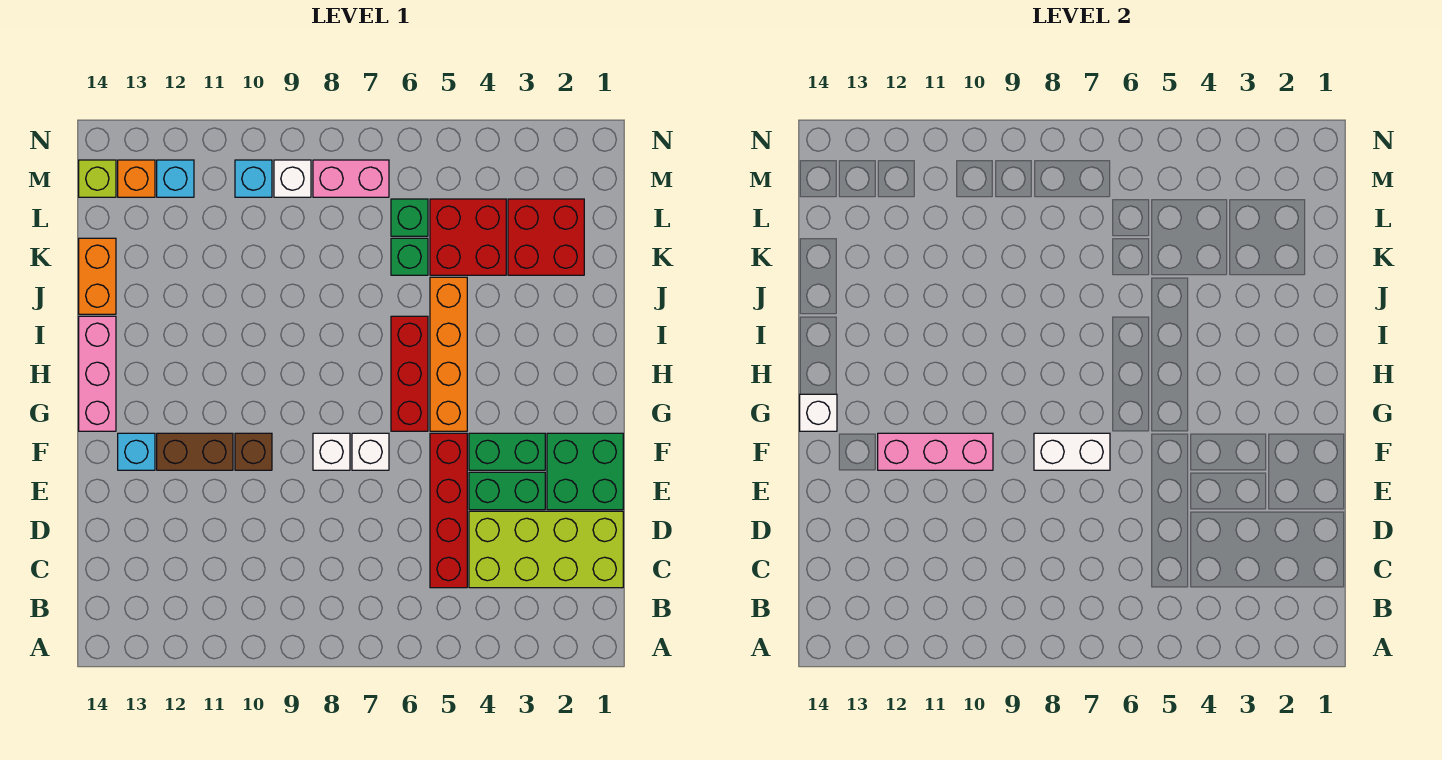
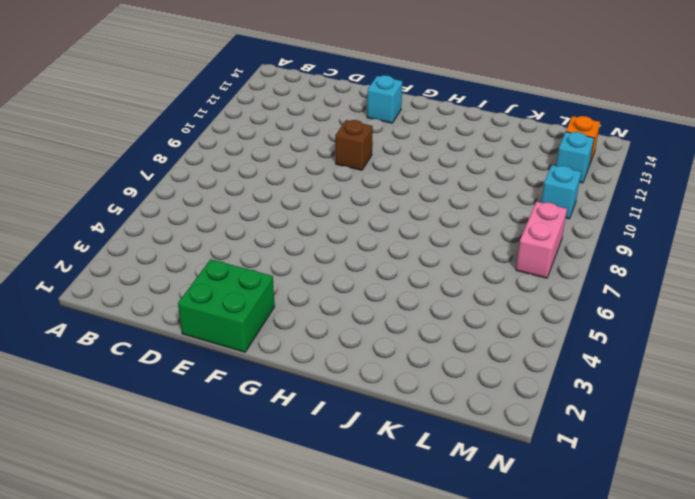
none -> lime brick C1:D4 level 1
none -> red brick C5:F5 level 1
none -> green brick E3:E4 level 1

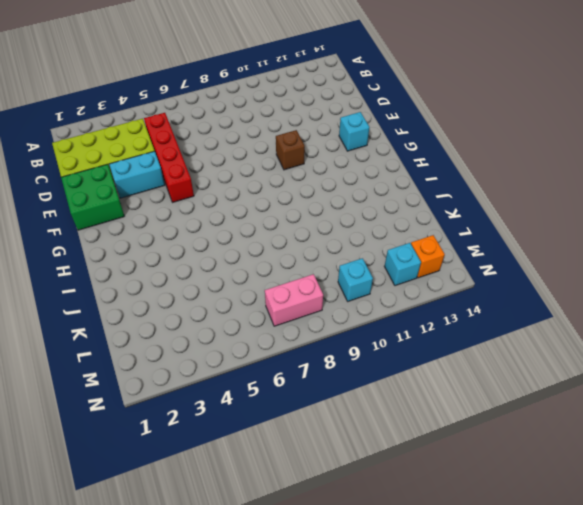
cyan brick E3:E4 level 1 -> green brick E3:E4 level 1
none -> green brick F3:F4 level 1
none -> white brick F7 level 1
none -> white brick F8 level 1

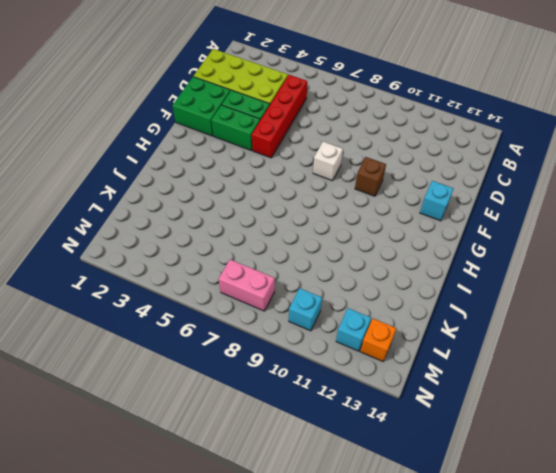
none -> white brick F7 level 1
none -> brown brick F11:F12 level 1
none -> orange brick G5:J5 level 1

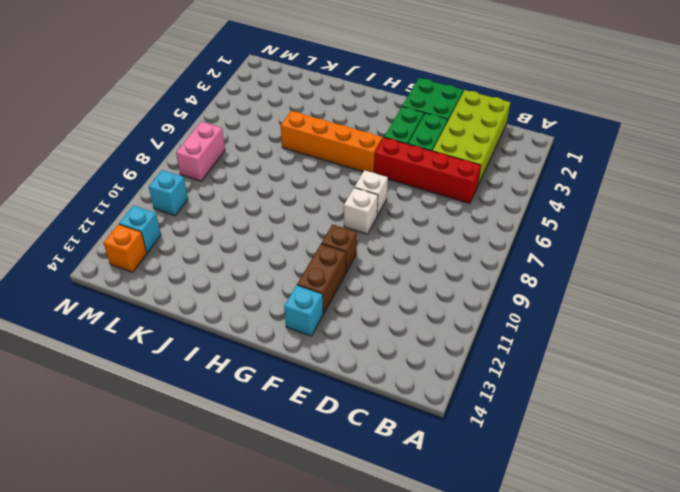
none -> red brick G6:I6 level 1
none -> pink brick G14:I14 level 1
none -> orange brick J14:K14 level 1

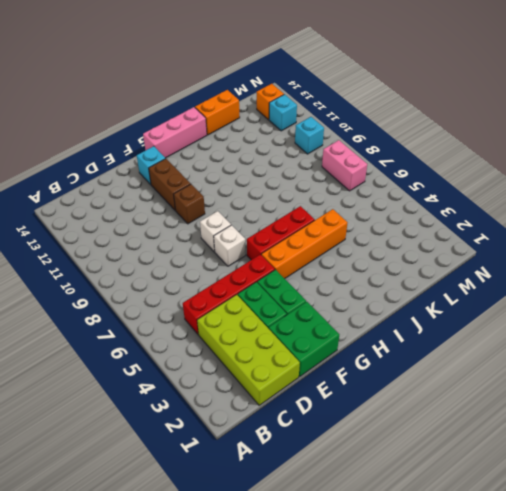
none -> red brick K2:L3 level 1
none -> red brick K4:L5 level 1
none -> green brick K6 level 1

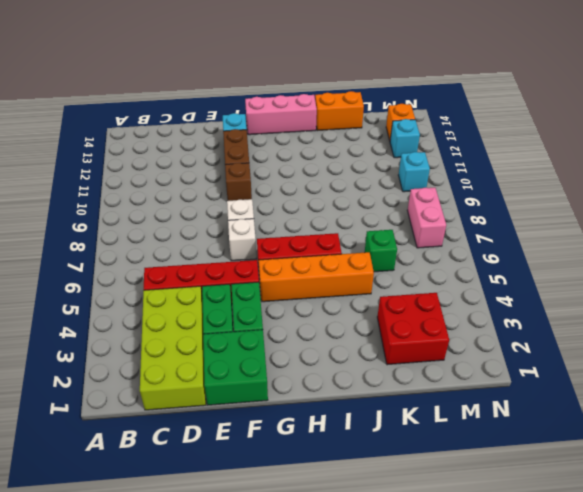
none -> red brick K4:L5 level 1
none -> green brick L6 level 1
none -> white brick M9 level 1

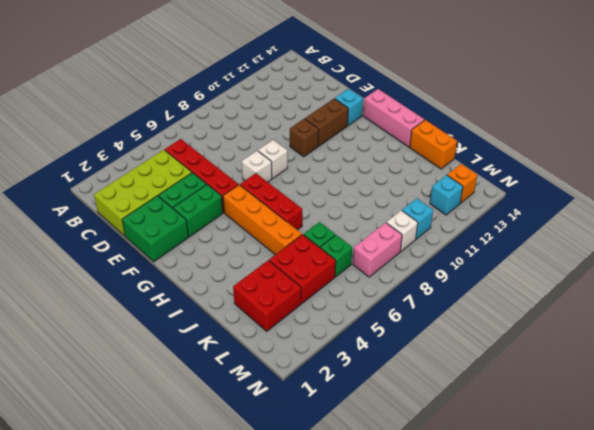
none -> lime brick M14 level 1
none -> white brick F7:F8 level 2
none -> pink brick F10:F12 level 2

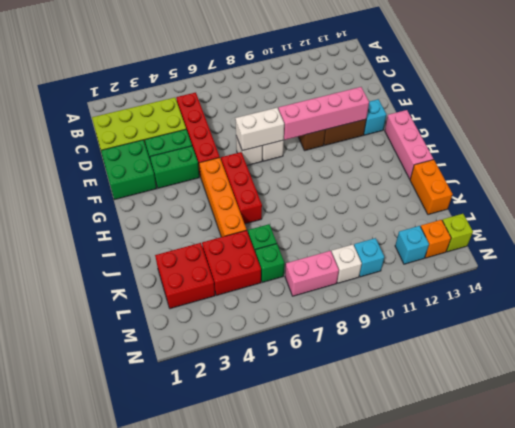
pink brick F9:F12 level 2 -> pink brick F10:F12 level 2
none -> white brick G14 level 2

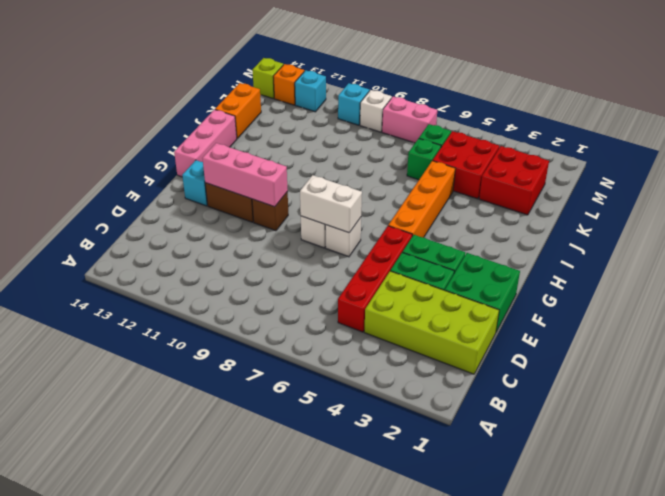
none -> red brick G6:I6 level 1
none -> white brick G14 level 2

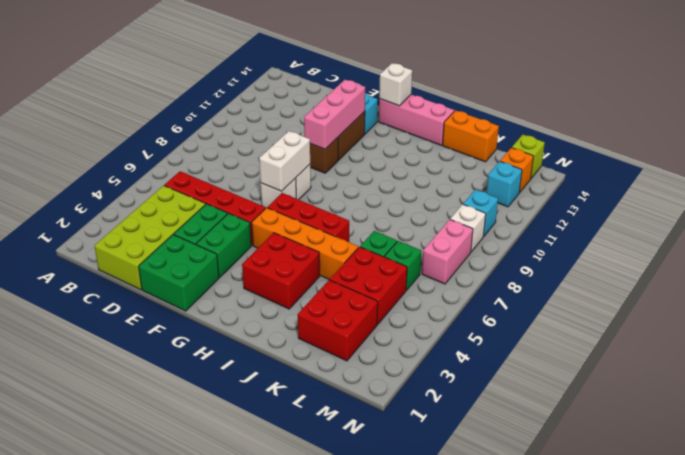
red brick H3:I4 level 1 -> none

